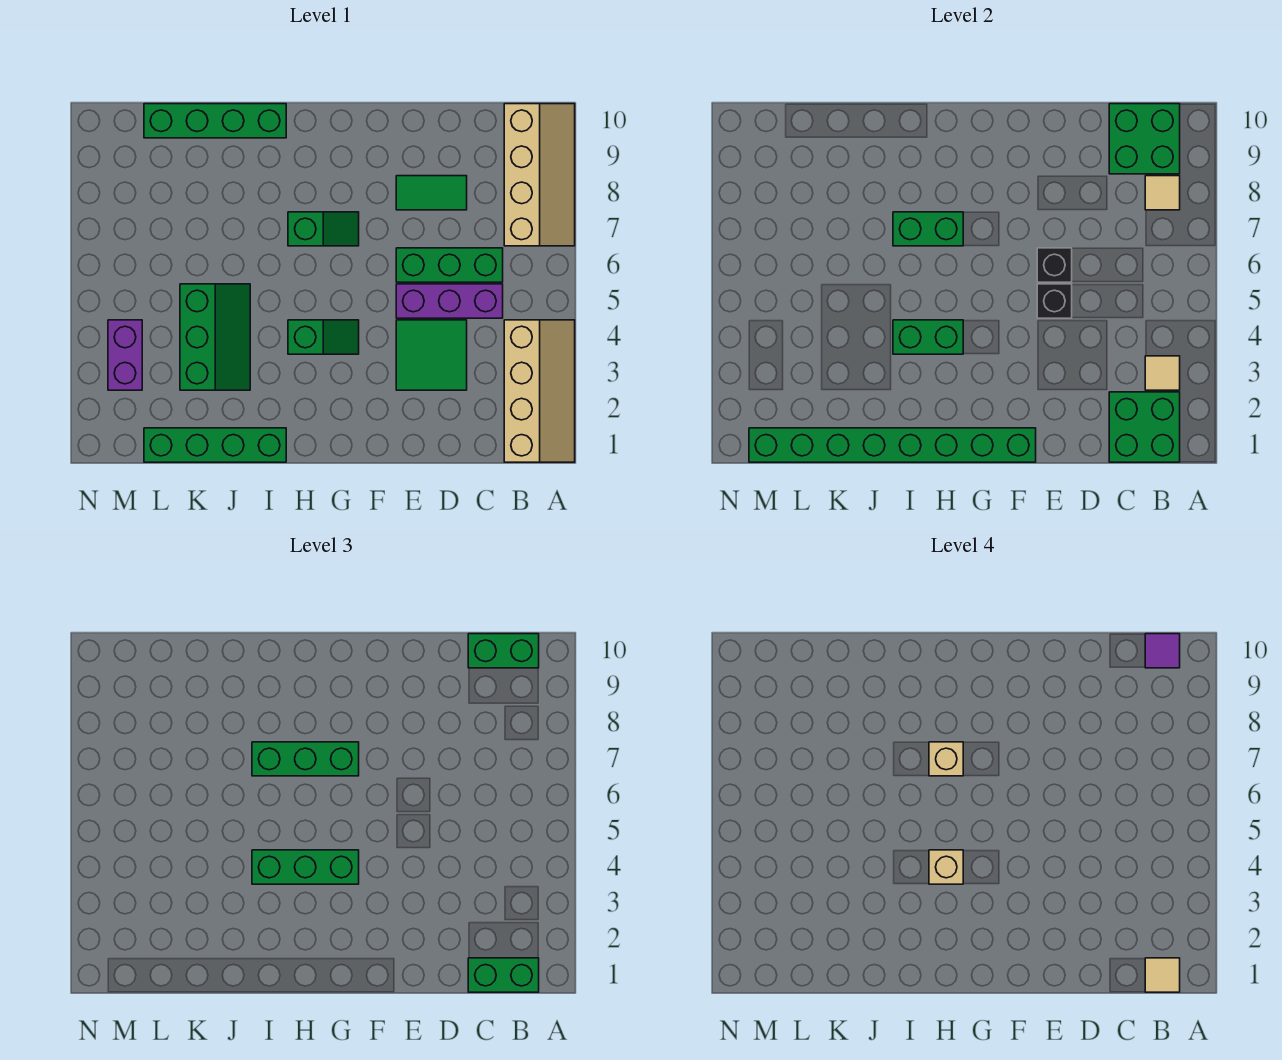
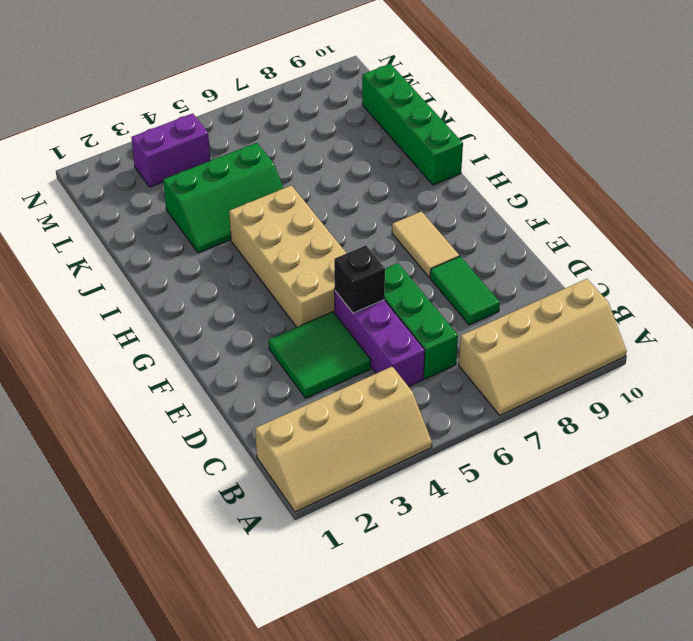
tan brick F4:I5 level 1 -> green slope G4:H4 level 1 top H
tan tile F8:G8 level 1 -> none
none -> green slope G7:H7 level 1 top H
none -> green brick I1:L1 level 1
none -> green brick B1:C2 level 2

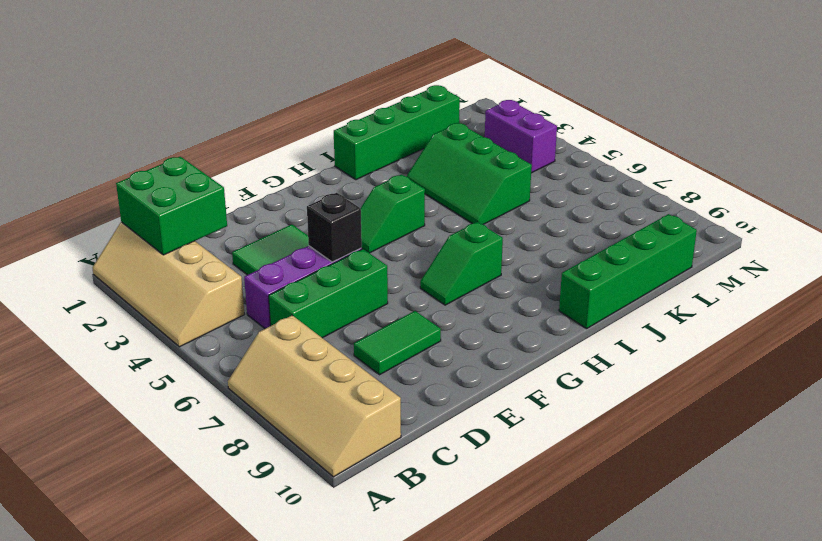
none -> tan tile B3 level 2
none -> tan tile B8 level 2
none -> green brick B9:C10 level 2

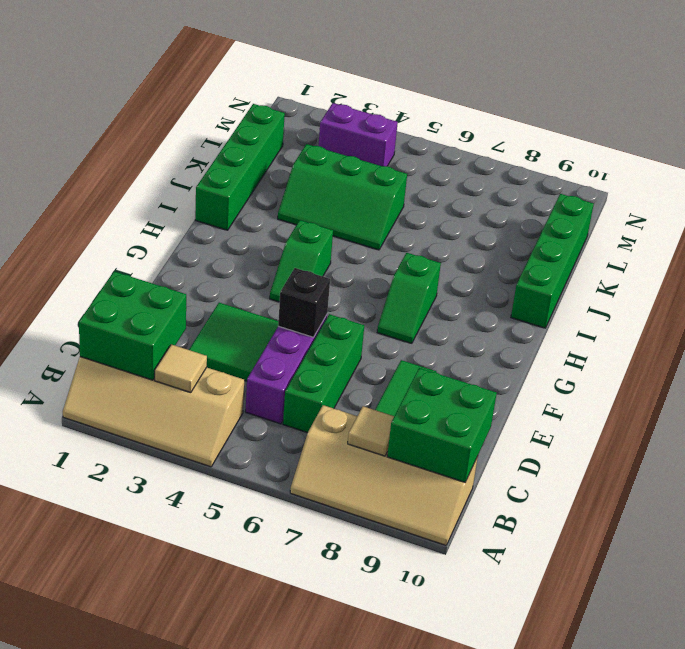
none -> black brick E6 level 2
none -> green brick F1:M1 level 2
none -> green brick H4:I4 level 2

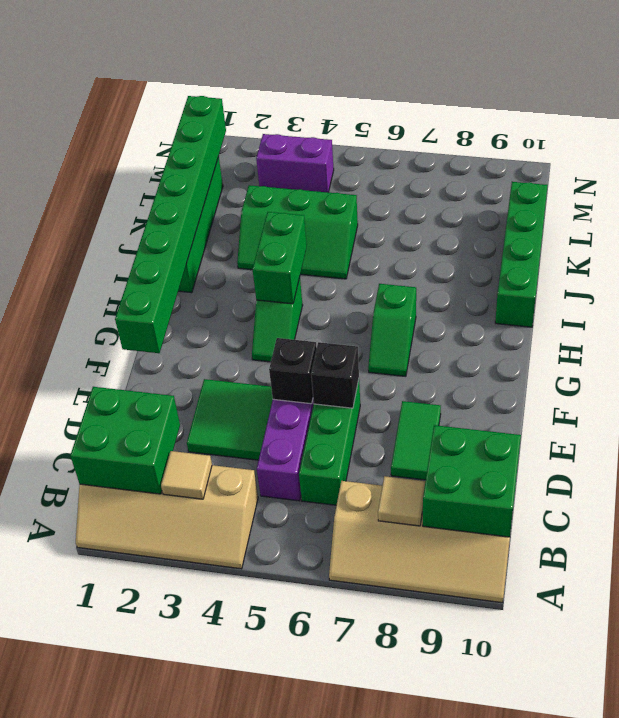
none -> green brick H7:I7 level 2
none -> green brick B1:C1 level 3
none -> green brick B10:C10 level 3

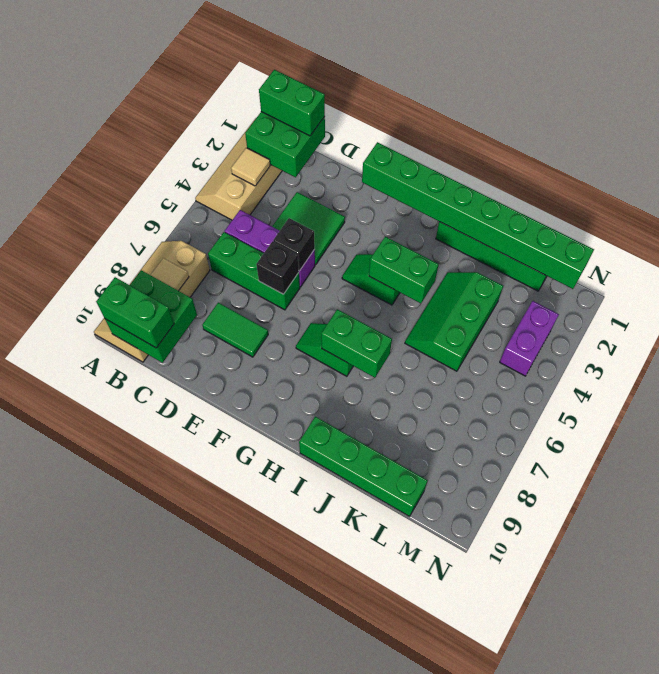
none -> green brick G4:I4 level 3
none -> green brick G7:I7 level 3
none -> tan tile B1 level 4

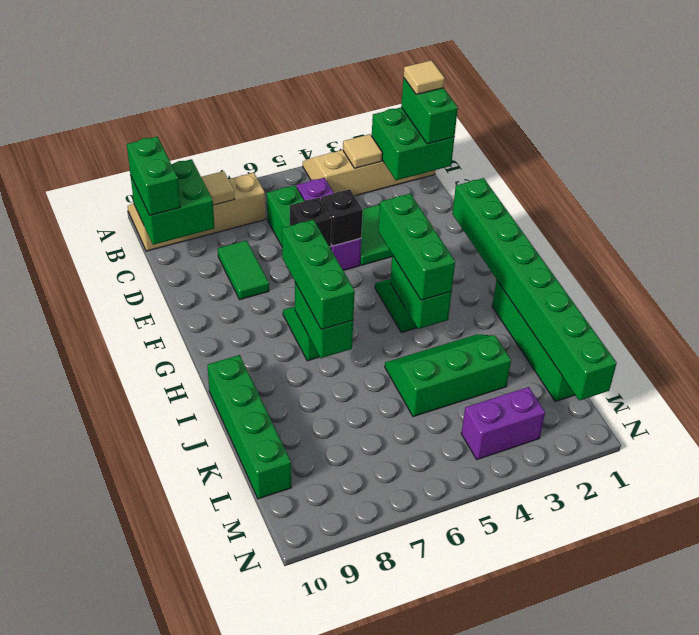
none -> purple tile B10 level 4
none -> tan brick H4 level 4
none -> tan brick H7 level 4

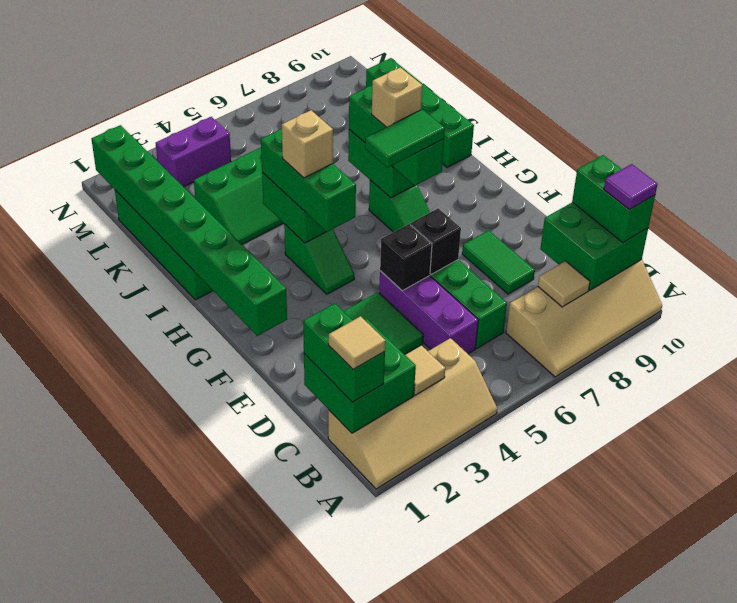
green tile G6:G7 level 4 -> none

